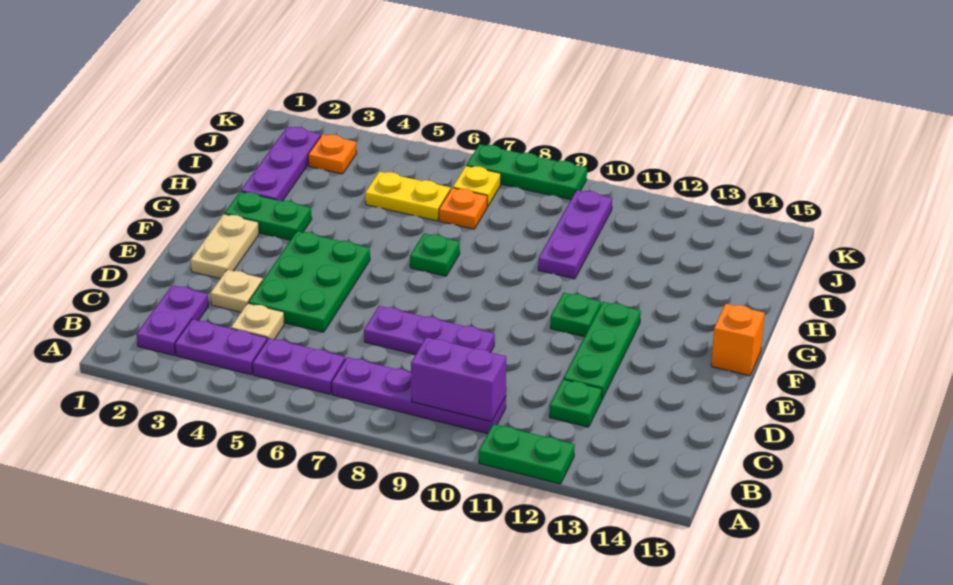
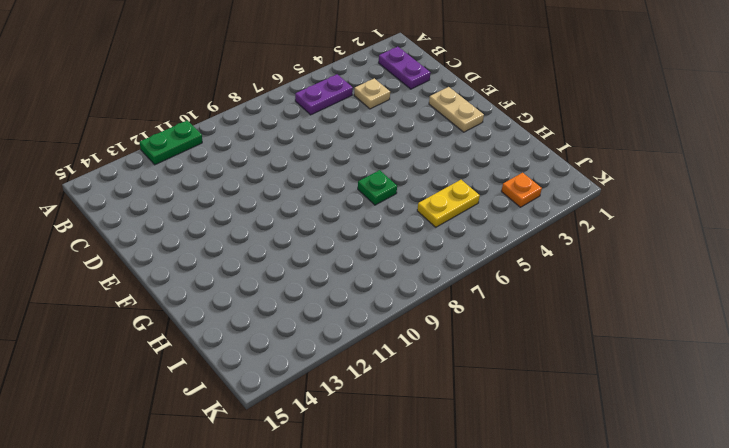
none -> purple plate B3:B4 level 1
none -> purple plate B7:B10 level 1
none -> green plate C12 level 1

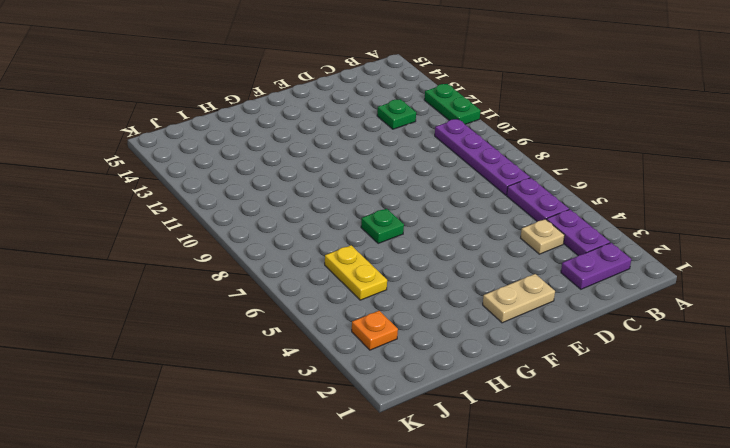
none -> tan plate D3 level 1
none -> green plate D4:F5 level 1
none -> purple plate D7:D9 level 1

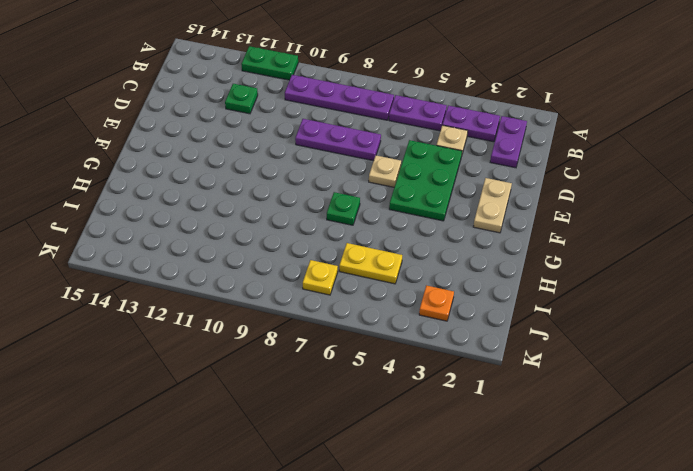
tan plate E6 level 1 -> tan plate D3 level 1
none -> green plate D12:F12 level 1
none -> green plate F11 level 1
none -> orange brick F15 level 1

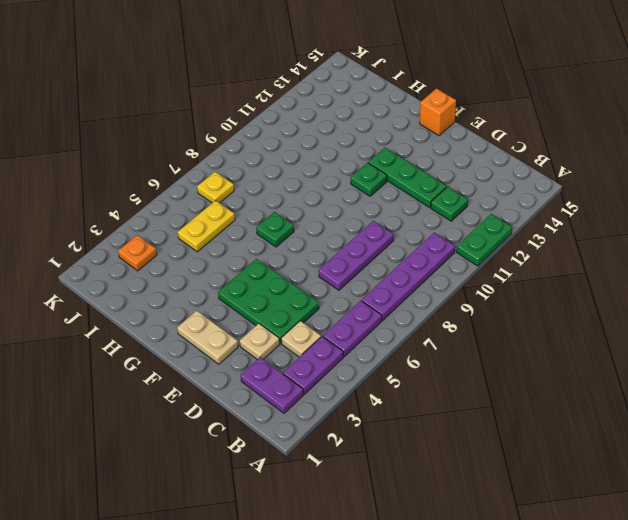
none -> green plate G2:G3 level 1
none -> purple plate H2:J2 level 1
none -> purple plate H10:J10 level 1

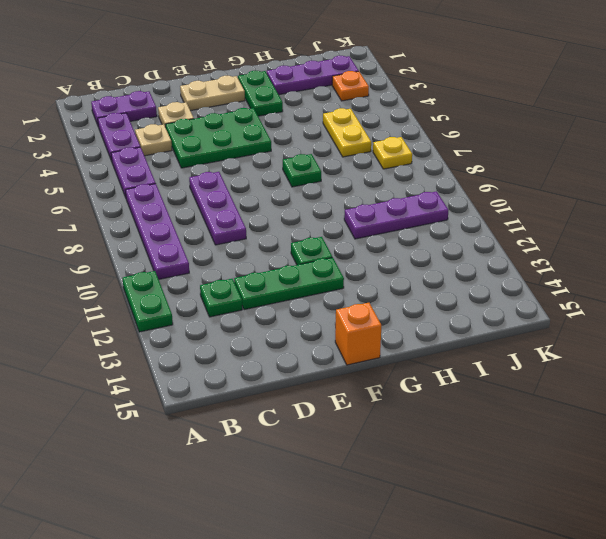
none -> orange plate I7 level 1
none -> green plate K7:K9 level 1
none -> purple brick B9:B10 level 2

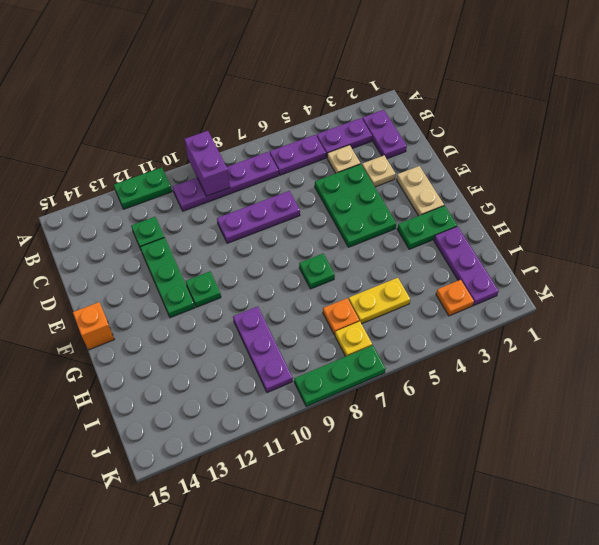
purple brick A9:B9 level 2 -> purple brick B9:B10 level 2

